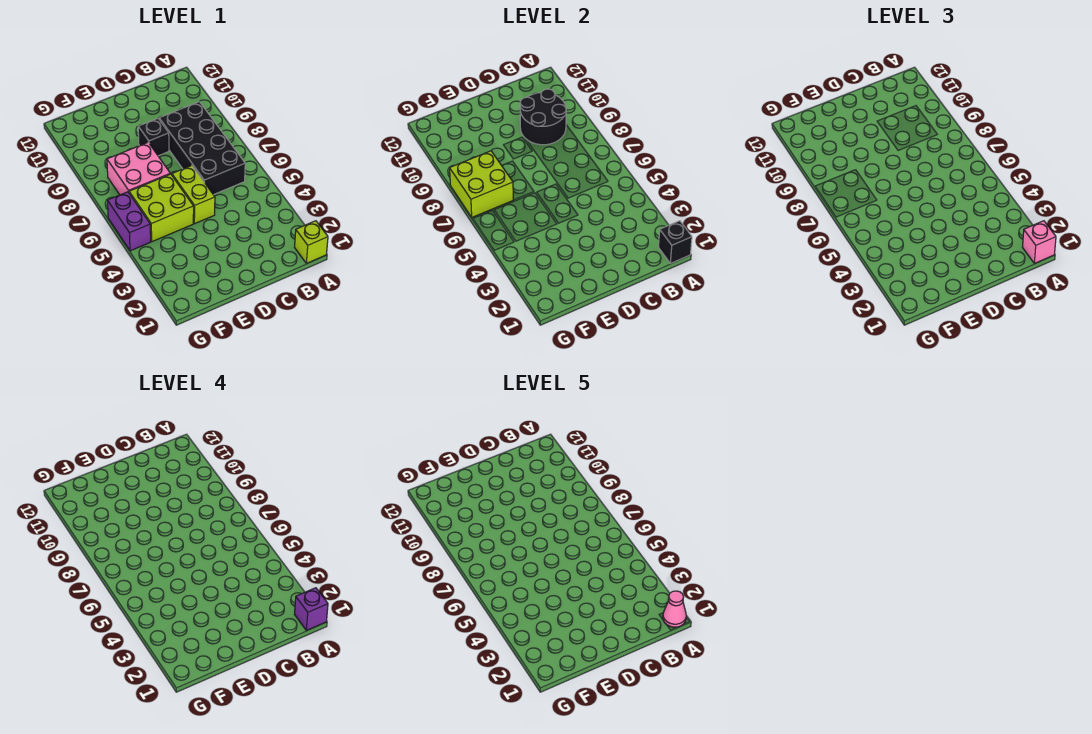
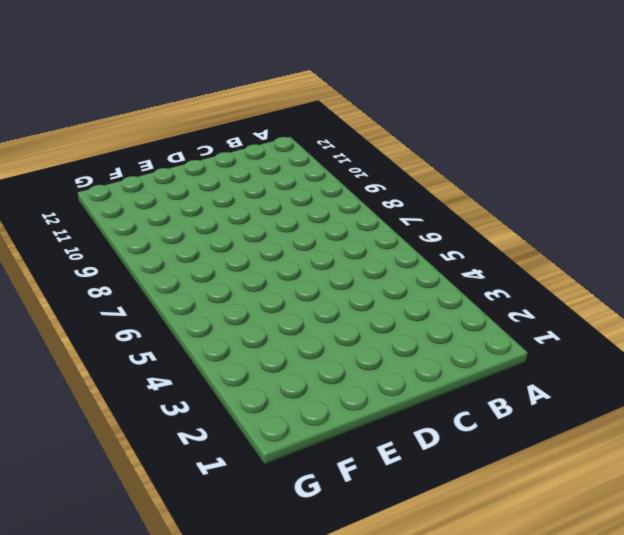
none -> lime brick A1 level 1
none -> black brick B6:C9 level 1
none -> lime brick D5:D6 level 1

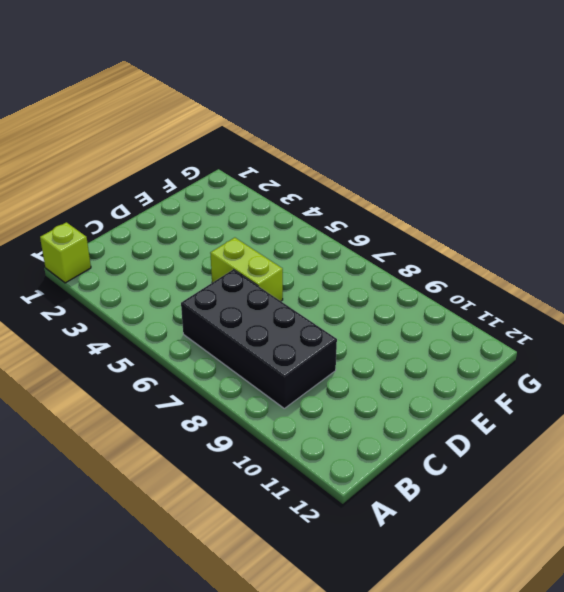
none -> black brick D9 level 1
none -> lime brick E5:F6 level 1
none -> pink brick E7:F8 level 1

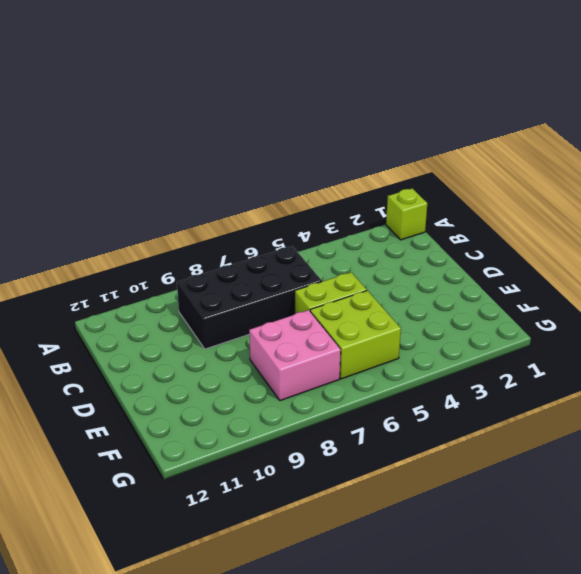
none -> black brick D9 level 1
none -> purple brick G5:G6 level 1
none -> black brick A1 level 2

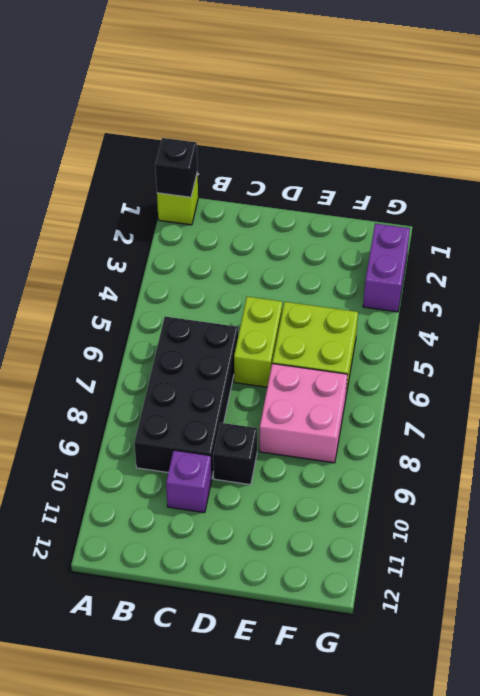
purple brick C10 level 1 -> purple brick A1 level 4
purple brick G2:G3 level 1 -> purple brick G5:G6 level 1
none -> black round brick B9:C10 level 2
none -> lime brick F7:G8 level 2
none -> pink brick A1 level 3

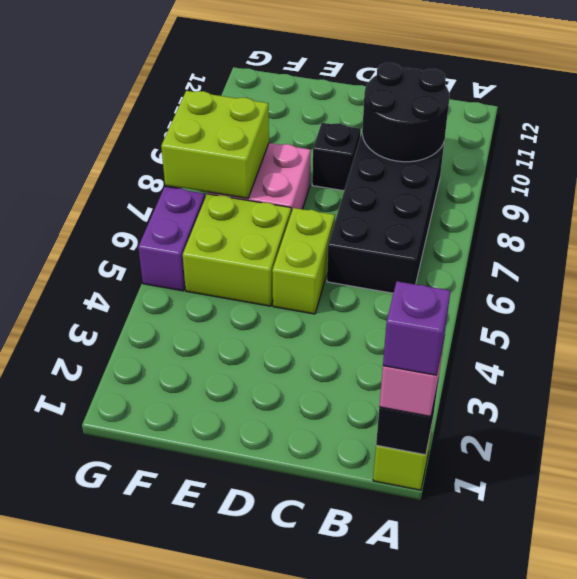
none -> pink cone A1 level 5

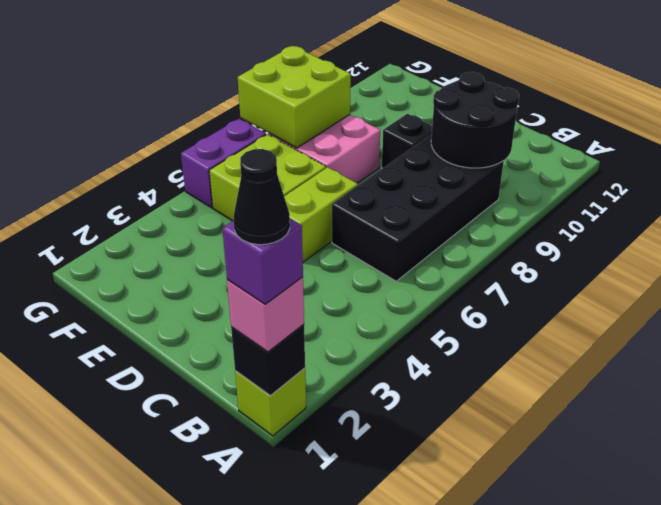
black cone A1 level 5 -> pink cone A1 level 5

